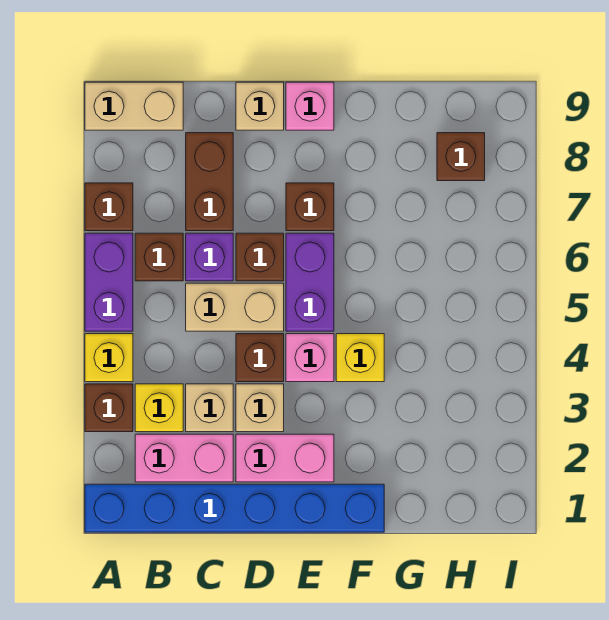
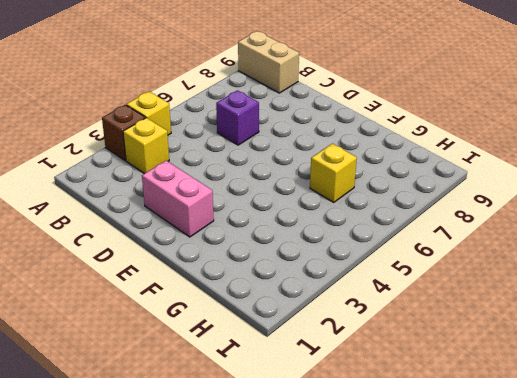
yellow brick G6 level 1 -> yellow brick F4 level 1
none -> blue brick A1:F1 level 1
none -> purple brick A5:A6 level 1
none -> brown brick A7 level 1

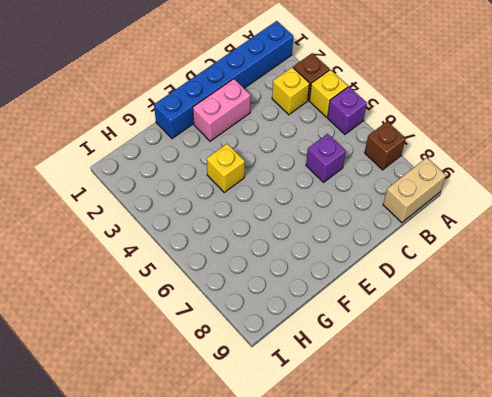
purple brick A5 level 1 -> purple brick A5:A6 level 1
none -> pink brick B2:C2 level 1
none -> brown brick B6 level 1
none -> tan brick C3 level 1

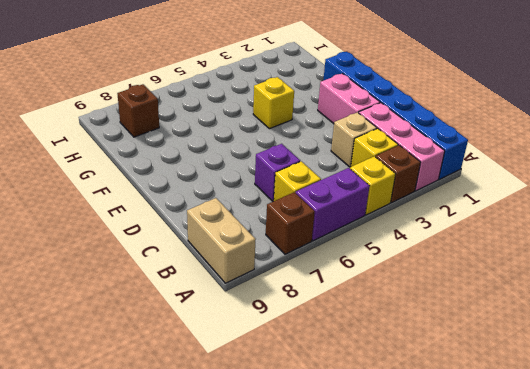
pink brick A2:C2 level 1 -> pink brick B2:C2 level 1
yellow brick B6 level 1 -> brown brick B6 level 1
none -> tan brick C5:D5 level 1
none -> brown brick C7:C8 level 1
none -> tan brick D3 level 1

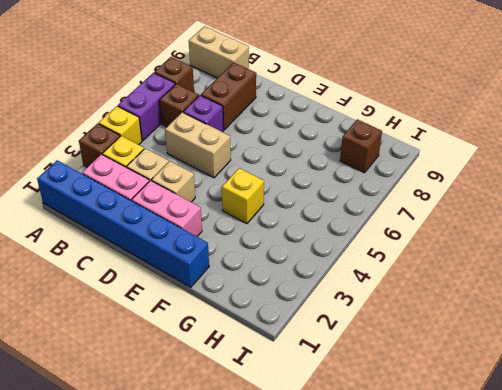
none -> brown brick D4 level 1
none -> brown brick D6 level 1
none -> tan brick D9 level 1

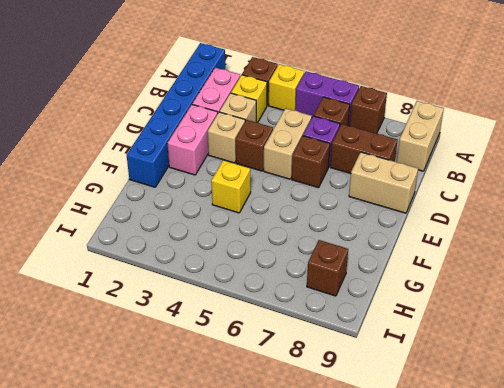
tan brick D8:D9 level 1 -> tan brick D9 level 1
none -> pink brick E4 level 1
none -> purple brick E5:E6 level 1
none -> brown brick E7 level 1

